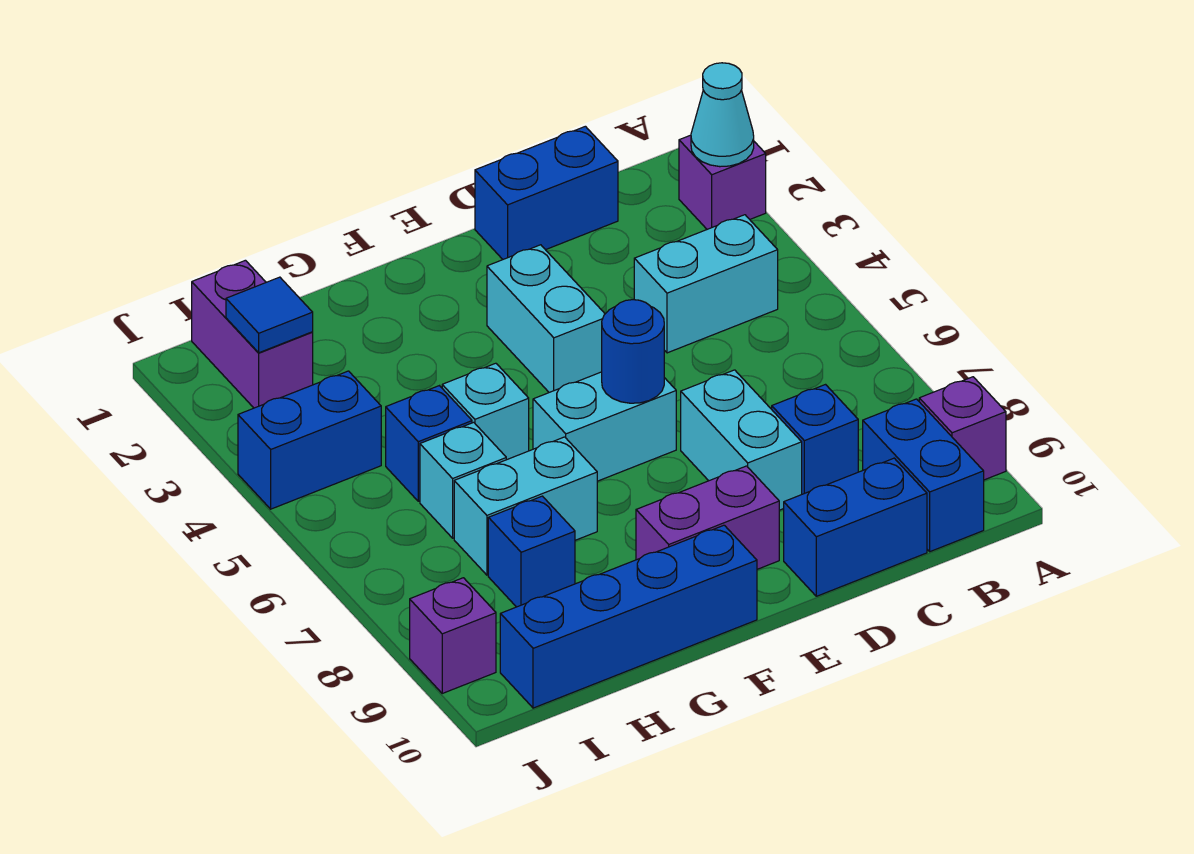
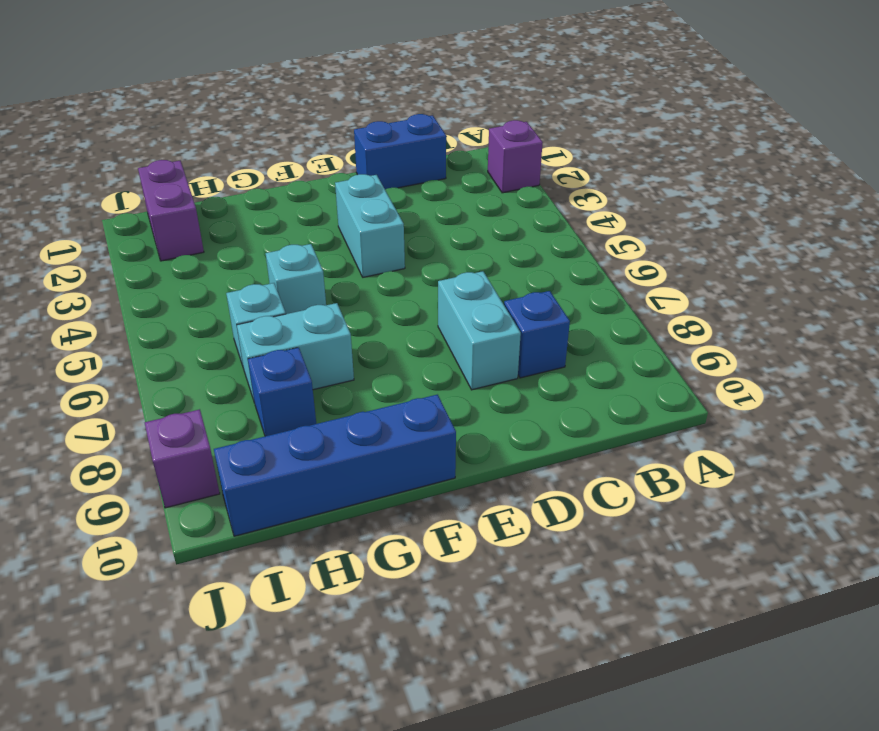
none -> purple brick A9 level 1
none -> cyan brick B4:C4 level 1
none -> blue brick B9:B10 level 1

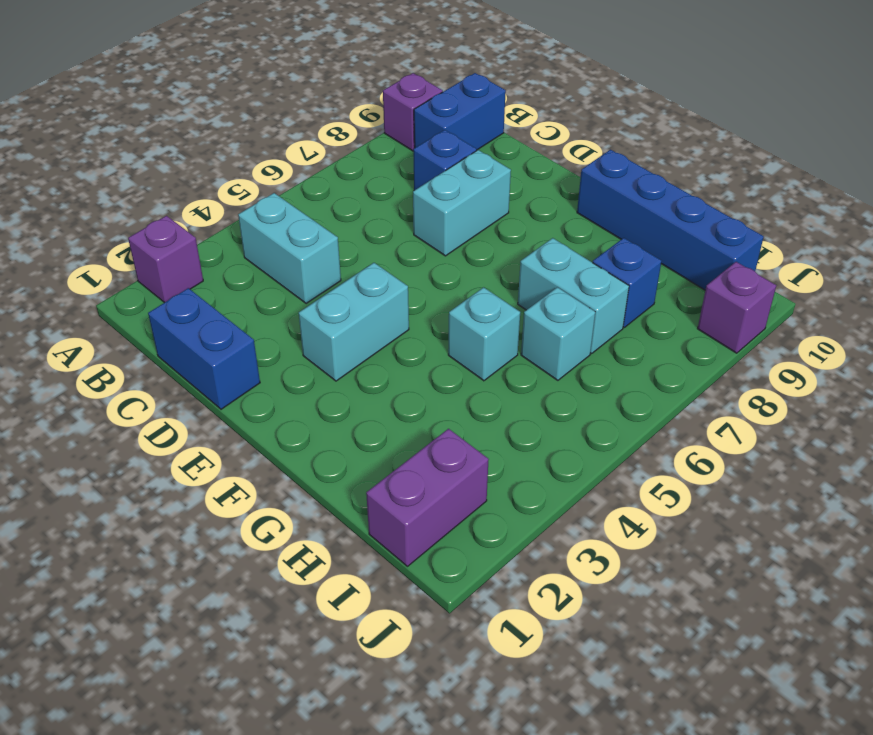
none -> blue brick C10:D10 level 1
none -> cyan brick E6:F6 level 1
none -> purple brick E9:F9 level 1

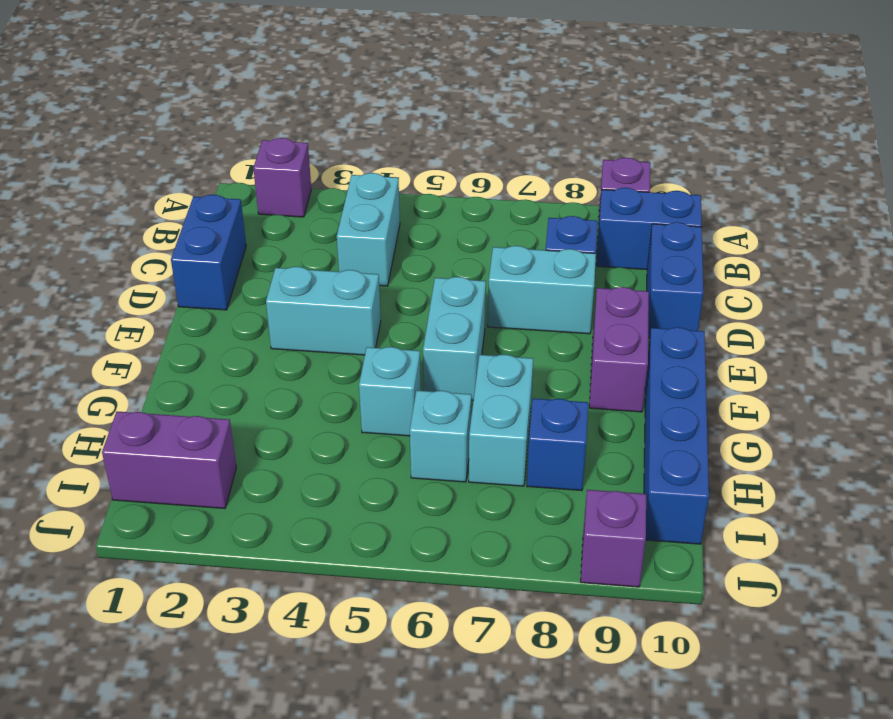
none -> blue brick H5 level 1
none -> blue brick I4:J4 level 1
none -> cyan cone A2 level 2

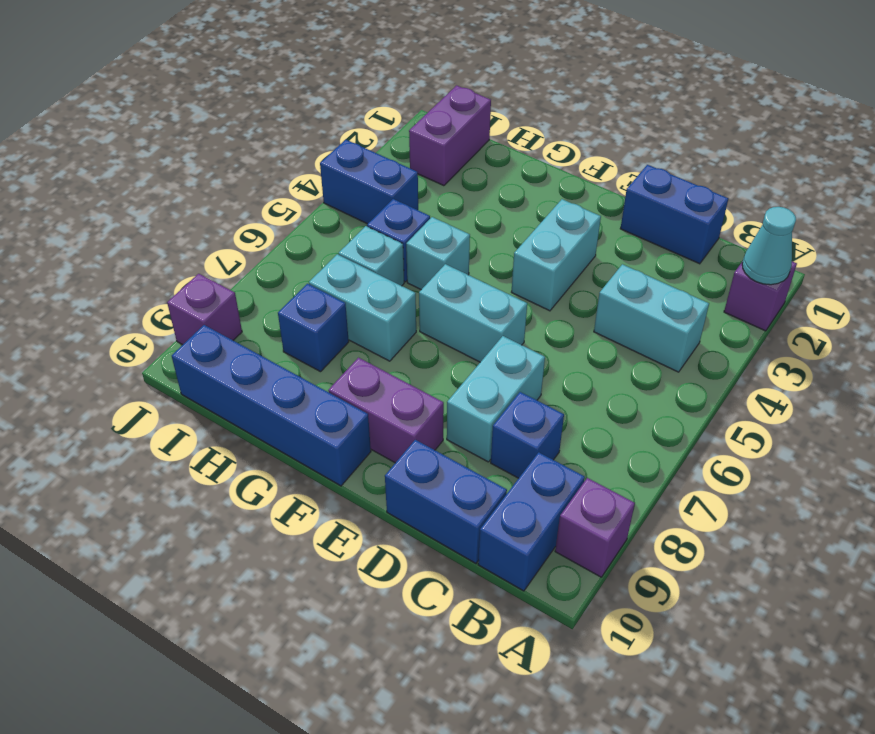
none -> blue round brick E6 level 2
none -> blue tile I2 level 2

